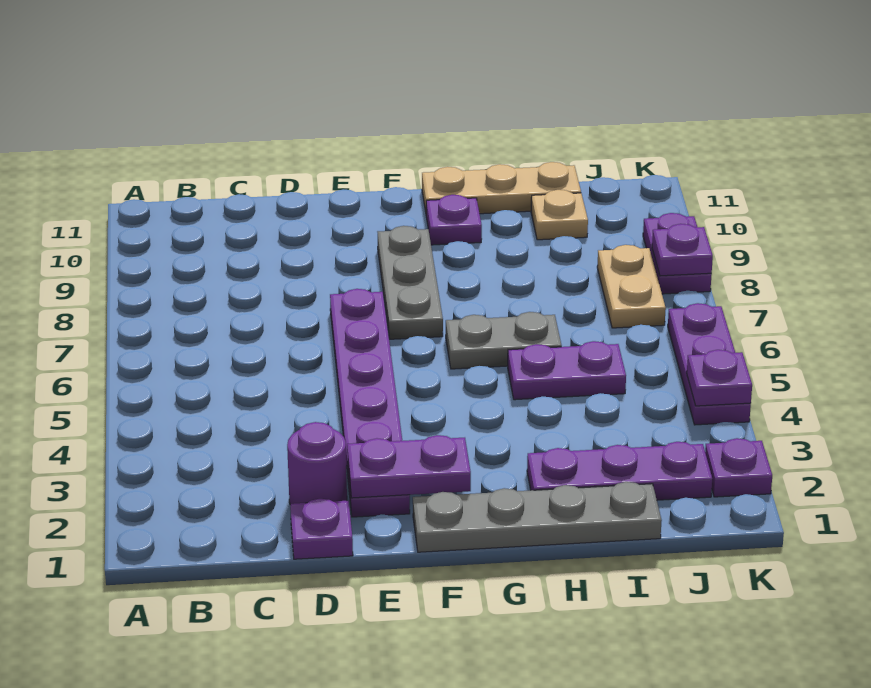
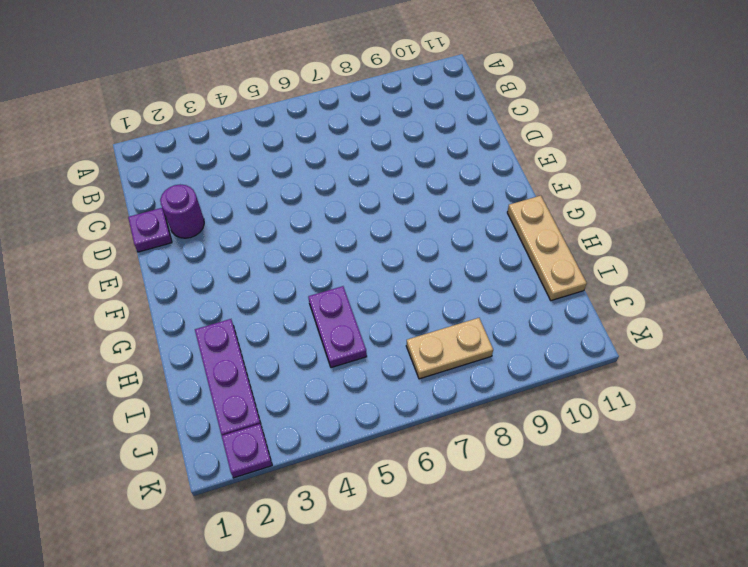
none -> purple plate E2:E7 level 1
none -> grey plate F1:I1 level 1
none -> grey plate F7:F9 level 1

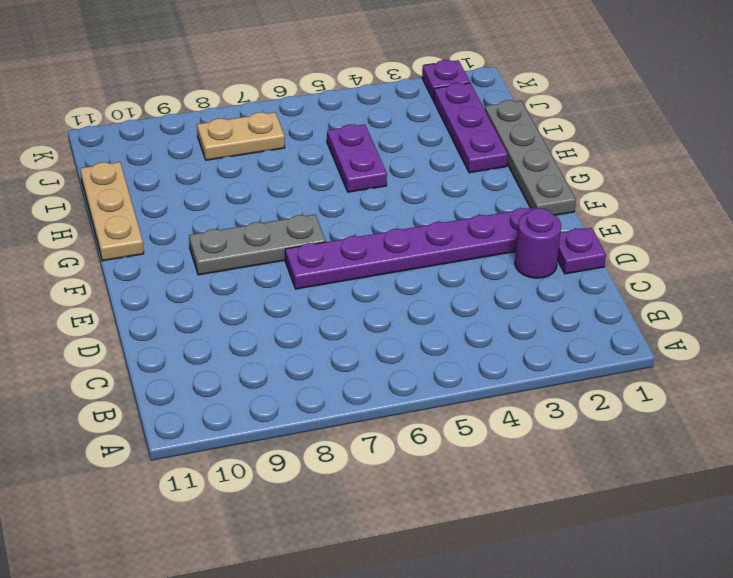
none -> grey plate G6:H6 level 1
none -> purple plate G10 level 1
none -> tan plate I10 level 1

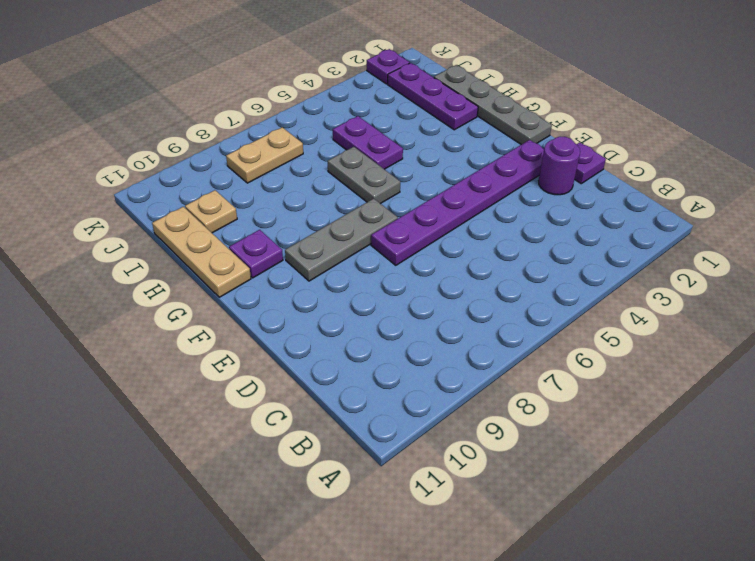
none -> purple plate K4:K6 level 1
none -> purple plate K8:K9 level 1
none -> purple plate E2:F2 level 2

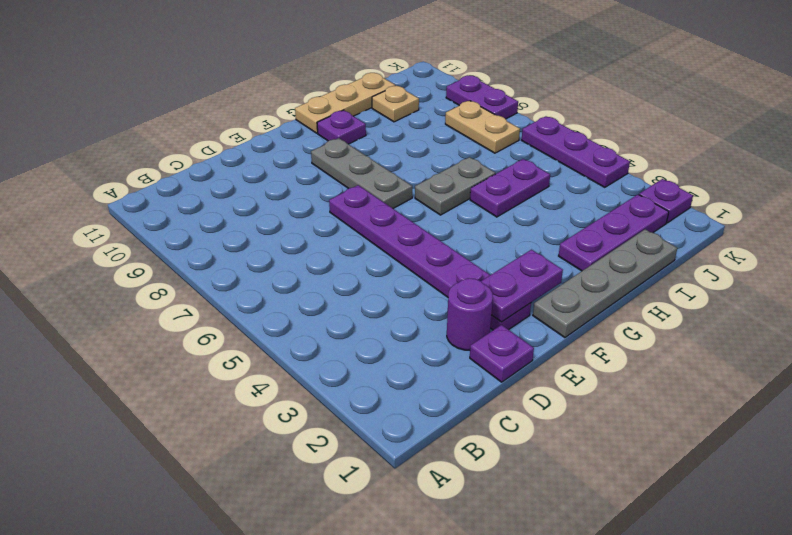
none -> purple plate K4 level 2
none -> purple plate K8 level 2

